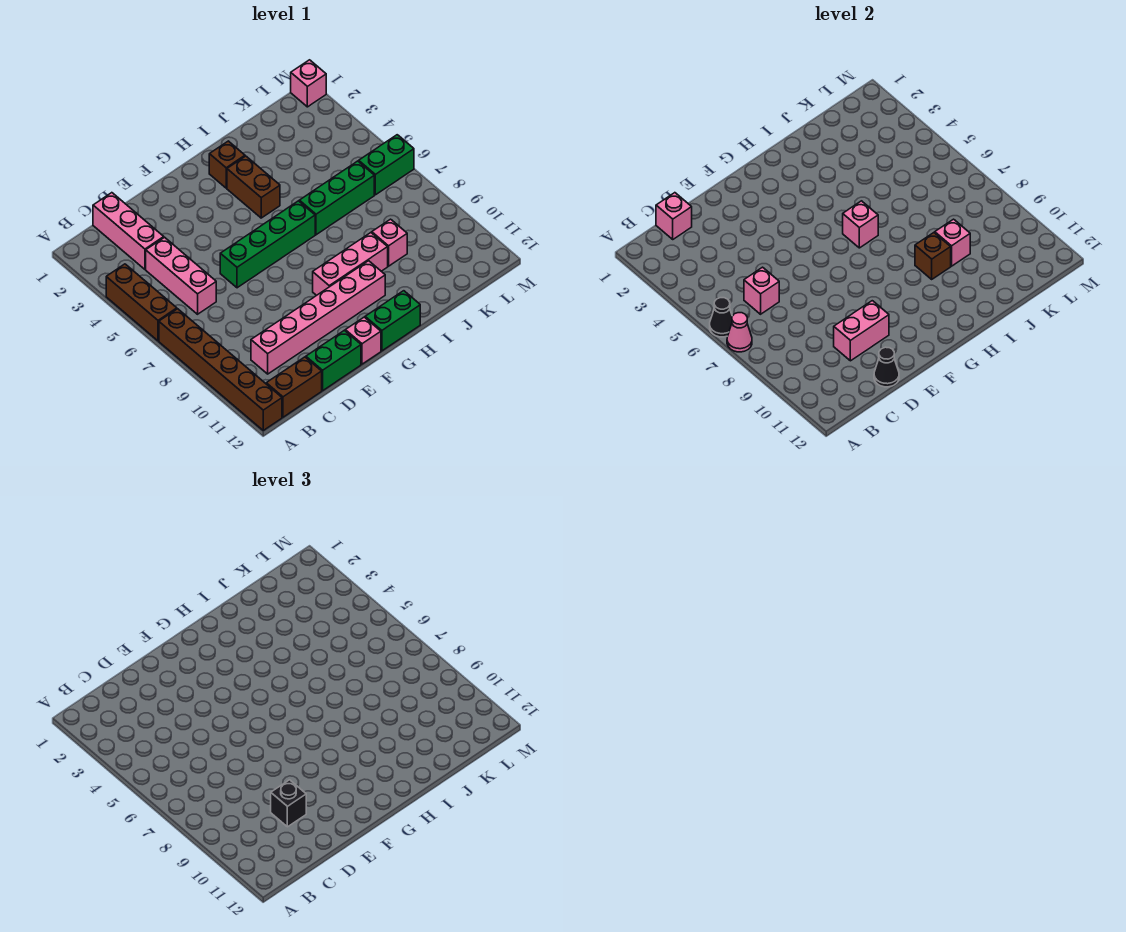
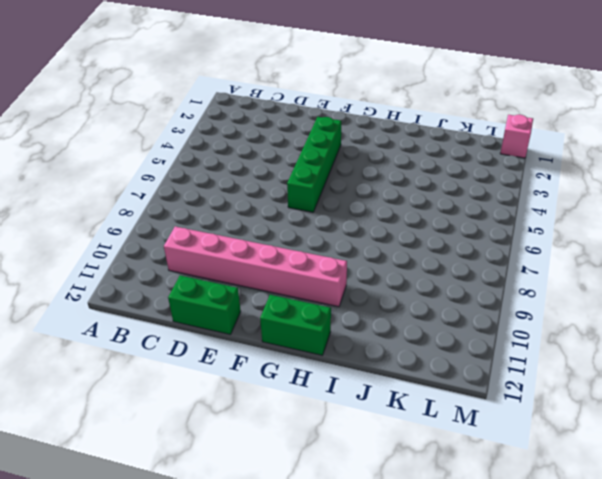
green brick F3:F6 level 1 -> green brick E6:H6 level 1
none -> brown brick A4:A6 level 1
none -> brown brick A7:A12 level 1
none -> brown brick B12:C12 level 1

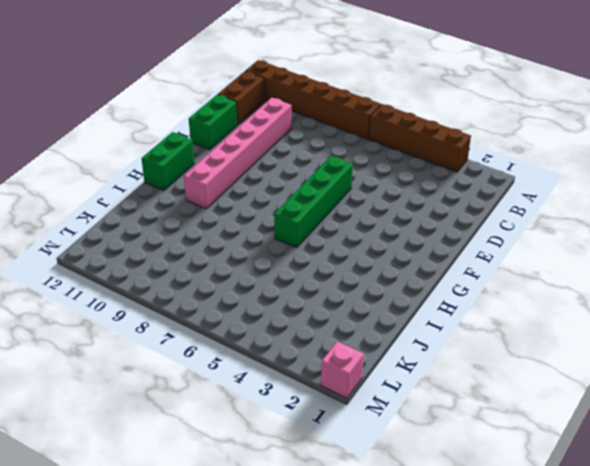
brown brick A3:A6 level 1 -> brown brick A4:A6 level 1
none -> pink brick C1:C3 level 1
none -> pink brick C4:C6 level 1
none -> pink brick F12 level 1

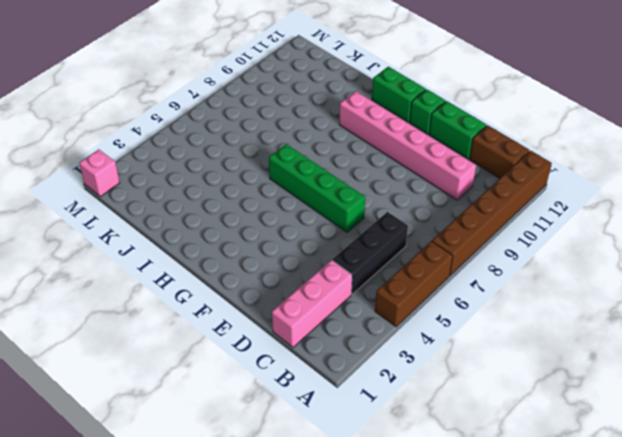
black brick C4:C6 level 1 -> pink brick C4:C6 level 1
green brick F12 level 1 -> pink brick F12 level 1
none -> pink brick G9:I9 level 1
none -> brown brick H2 level 1
none -> brown brick H3:H4 level 1

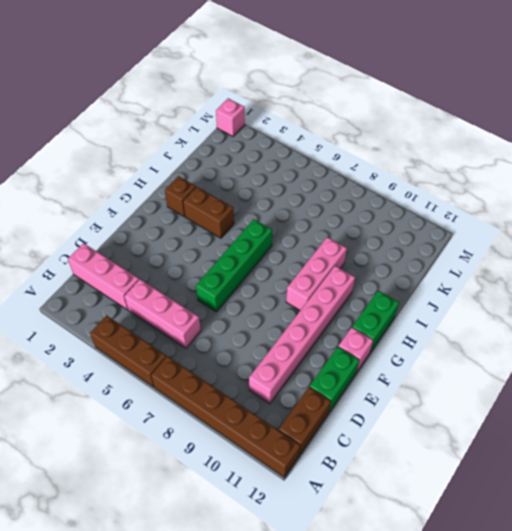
none -> green brick I6:K6 level 1
none -> pink brick J9 level 1
none -> green brick L6:M6 level 1

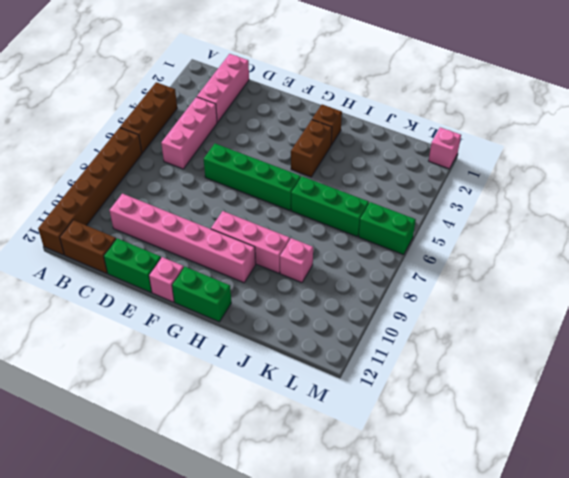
none -> black cone A6 level 2
none -> pink cone A7 level 2
none -> pink brick C1 level 2

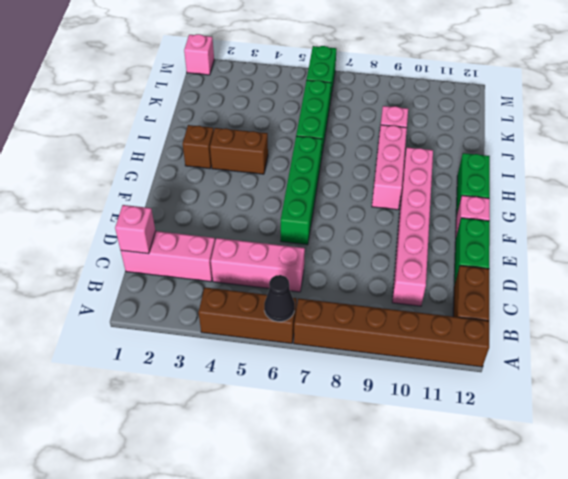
none -> pink cone A7 level 2
none -> pink brick C6 level 2
none -> pink brick D10:E10 level 2

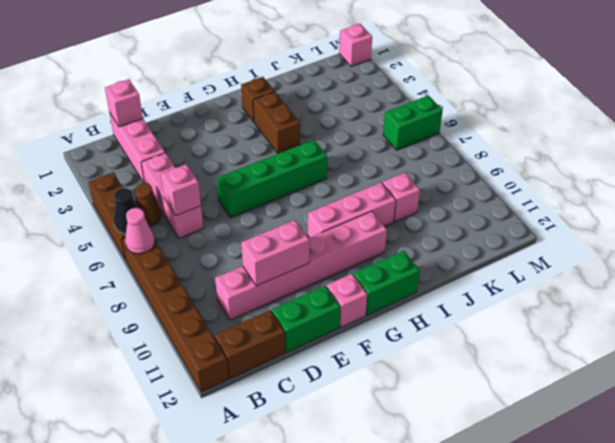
brown cone B5 level 1 -> none
none -> green brick I6:K6 level 1
none -> black cone D12 level 2
none -> pink brick H6 level 2

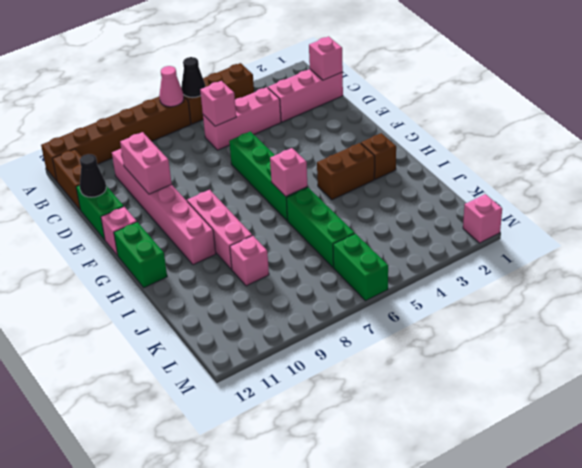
none -> brown brick I9 level 2
none -> pink brick J9 level 2
none -> black brick D10 level 3

